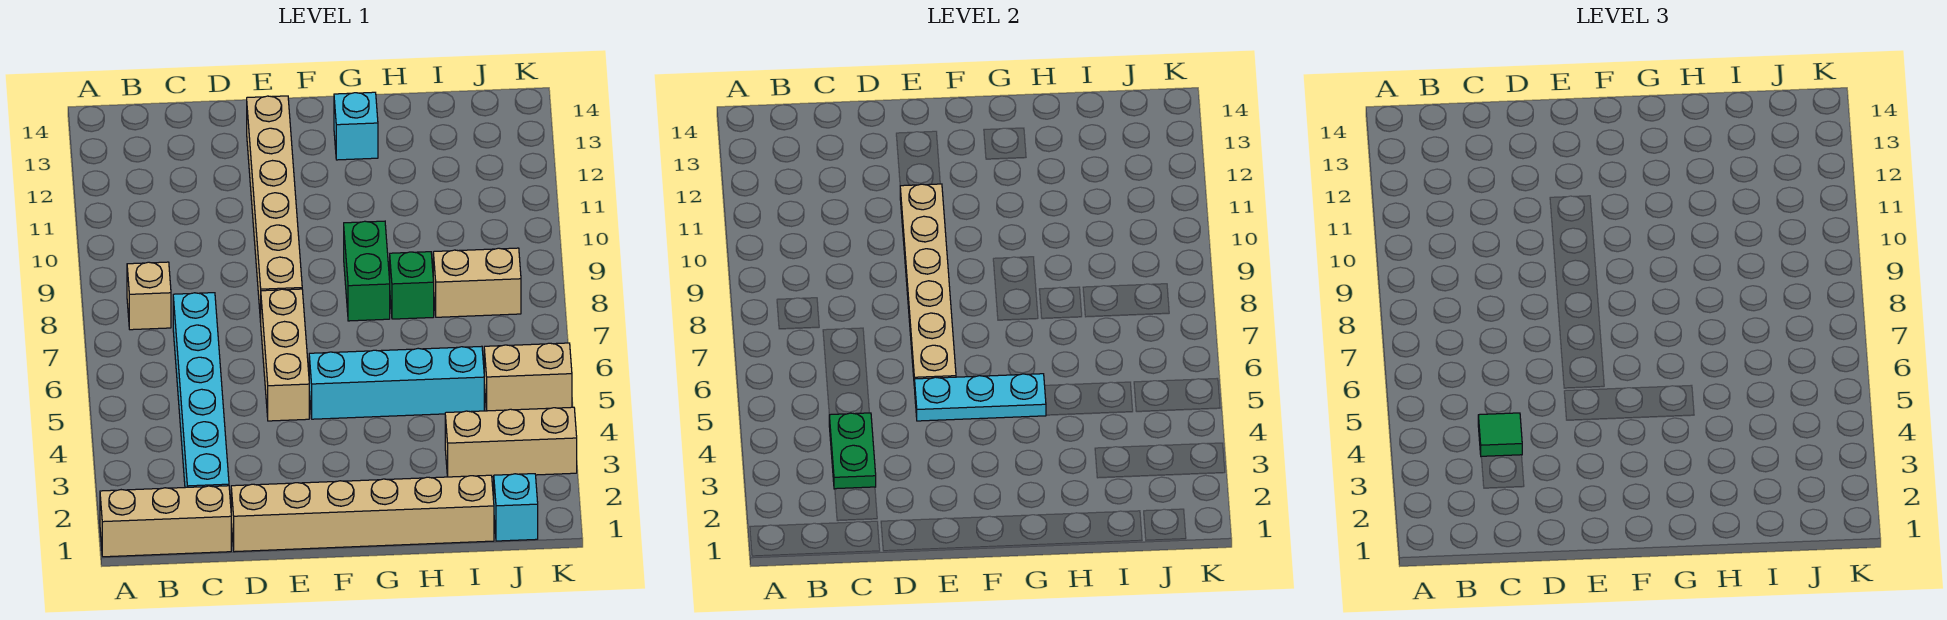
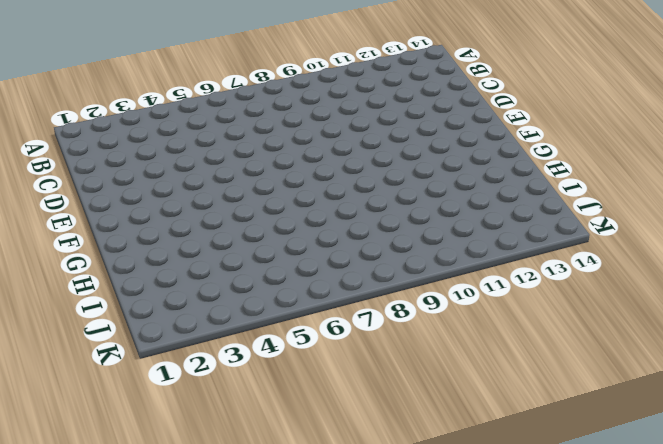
none -> tan brick A1:C1 level 1
none -> tan brick B8 level 1
none -> cyan brick C2:C7 level 1

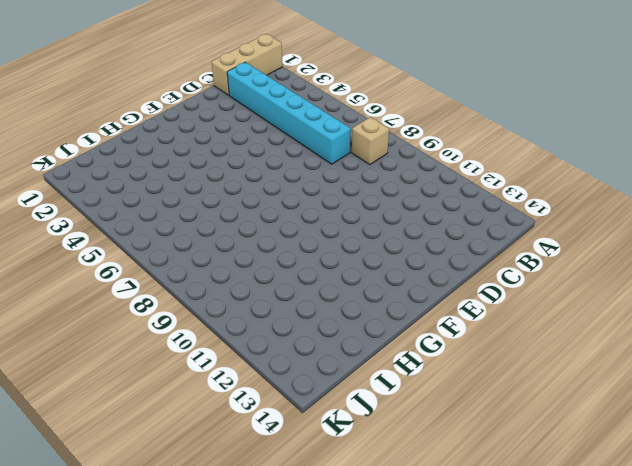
none -> tan brick D1:I1 level 1
none -> tan brick E5:E7 level 1
none -> tan brick E8:E13 level 1

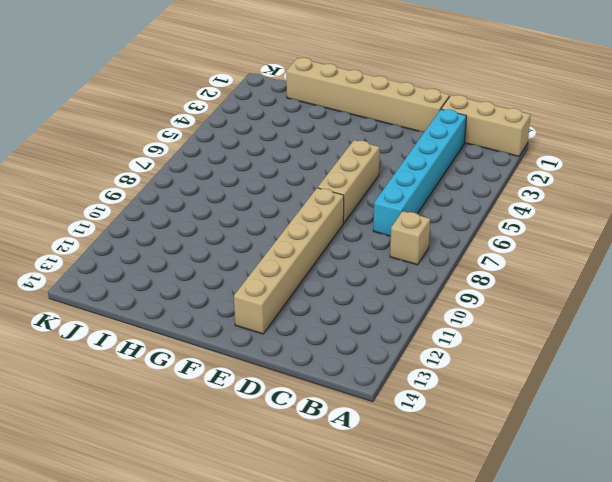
none -> cyan brick F5:I5 level 1
none -> green brick G8:G9 level 1
none -> cyan brick G13 level 1

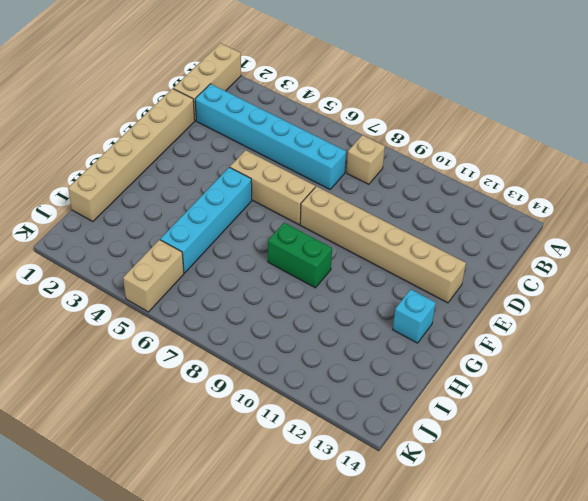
none -> green brick H8 level 1
none -> tan brick I3:K3 level 1
none -> tan brick I8:J8 level 1

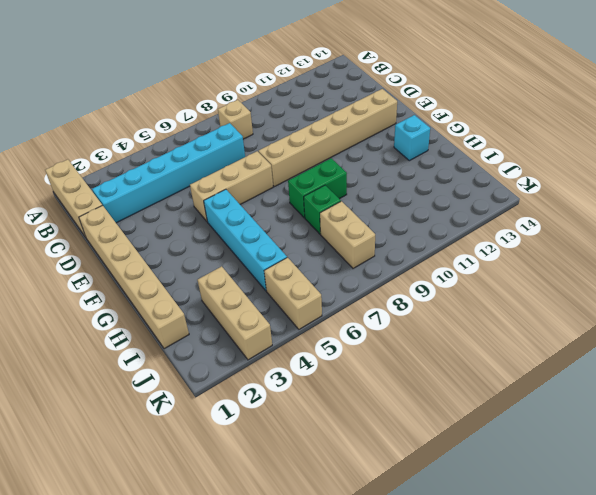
none -> cyan brick J1 level 1
none -> green plate C3:C4 level 2
none -> cyan plate E5:G5 level 2

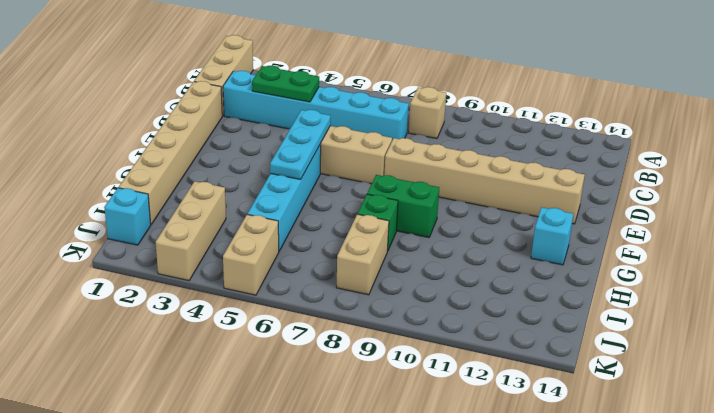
none -> tan plate E6:E11 level 2
none -> green tile C4 level 3

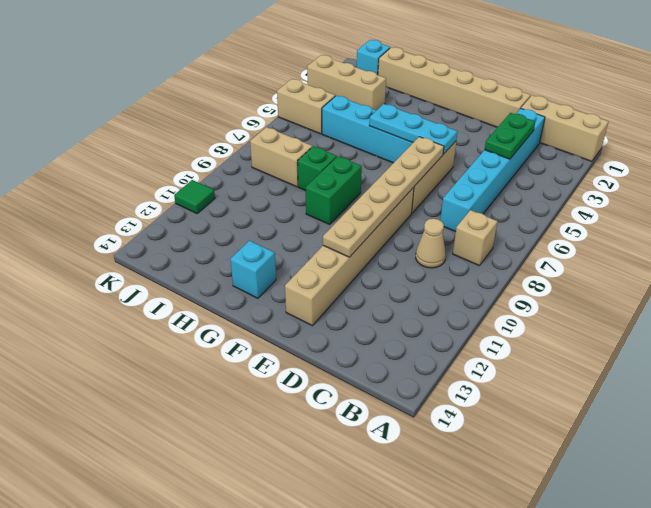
tan cone C9 level 1 -> none
green tile K11 level 1 -> green tile C4 level 3

